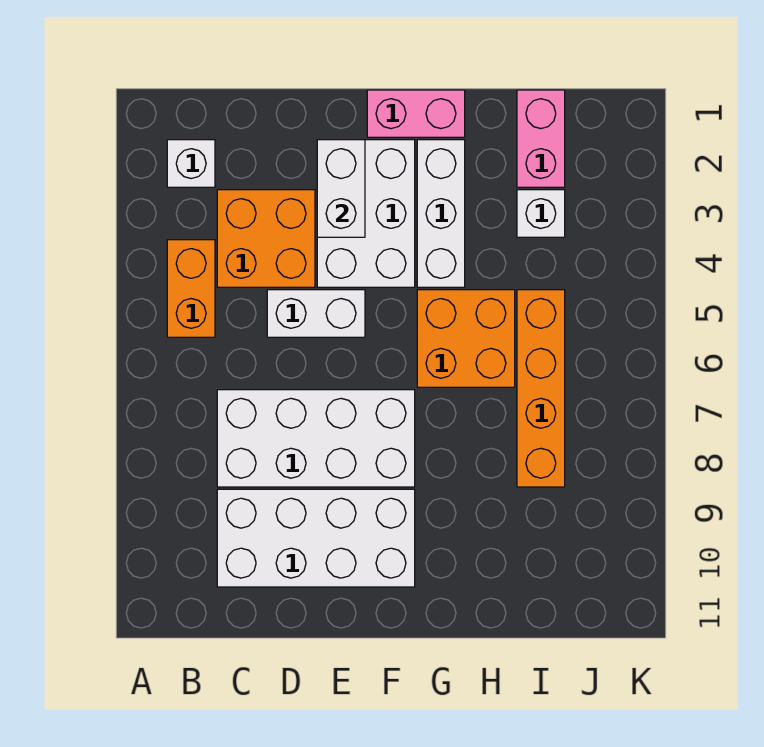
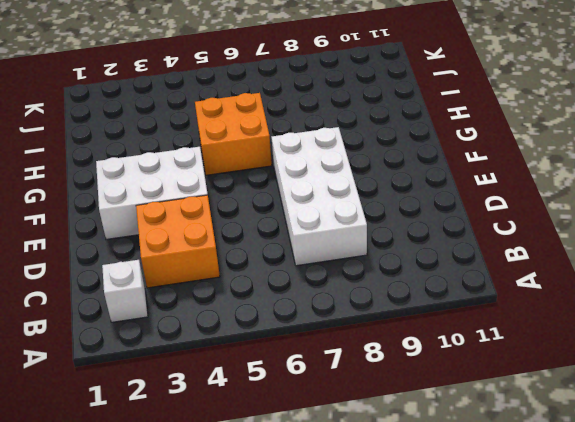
none -> orange brick B4:B5 level 1
none -> white brick C9:F10 level 1
none -> white brick D5:E5 level 1

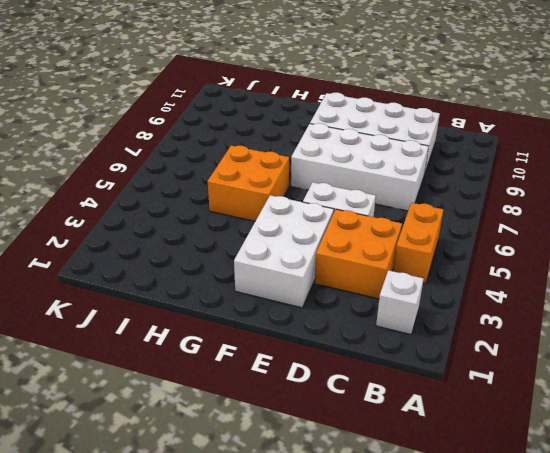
none -> pink brick F1:G1 level 1
none -> white brick G2:G4 level 1
none -> pink brick I1:I2 level 1

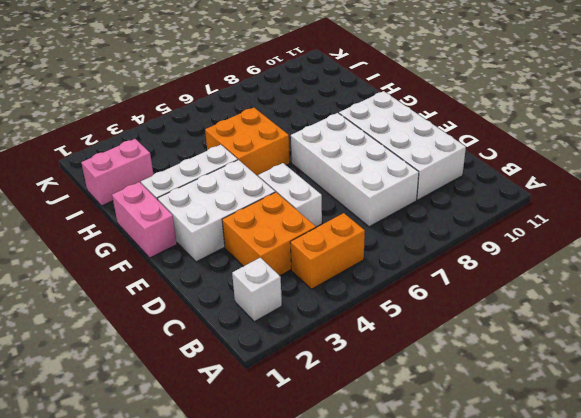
none -> white brick I3 level 1
none -> orange brick I5:I8 level 1
none -> white brick E2:E3 level 2

